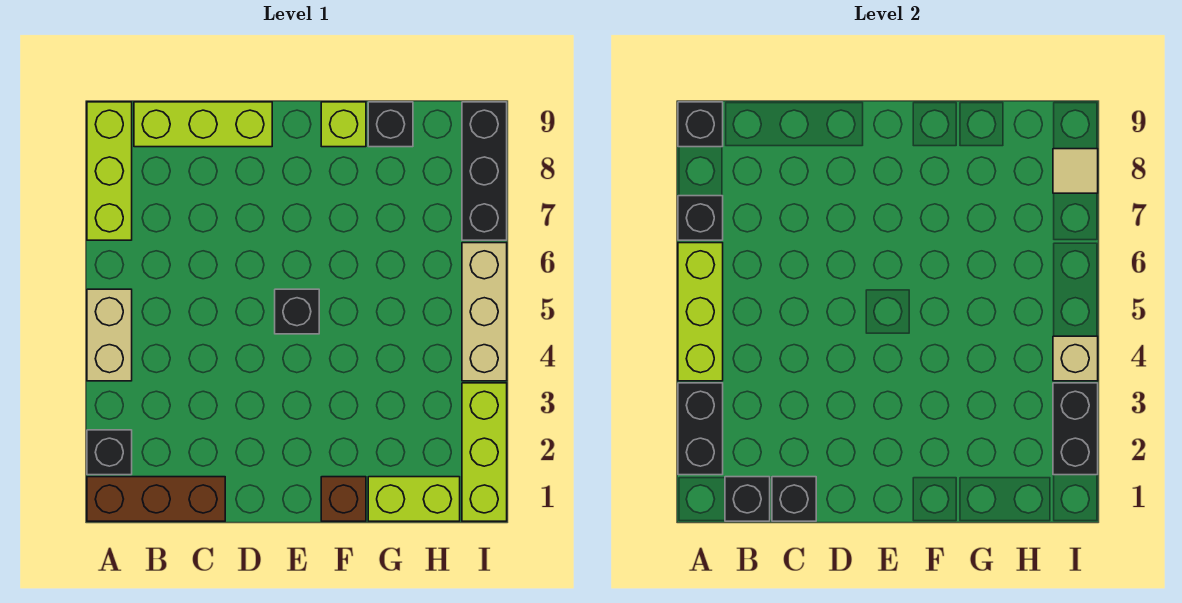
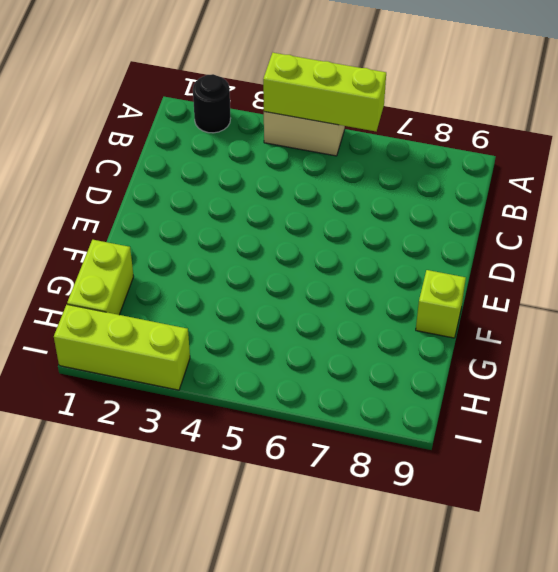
black round brick A2 level 1 -> black brick A2 level 1
none -> brown brick A1:C1 level 1
none -> lime brick A7:A9 level 1
none -> lime brick B9:D9 level 1

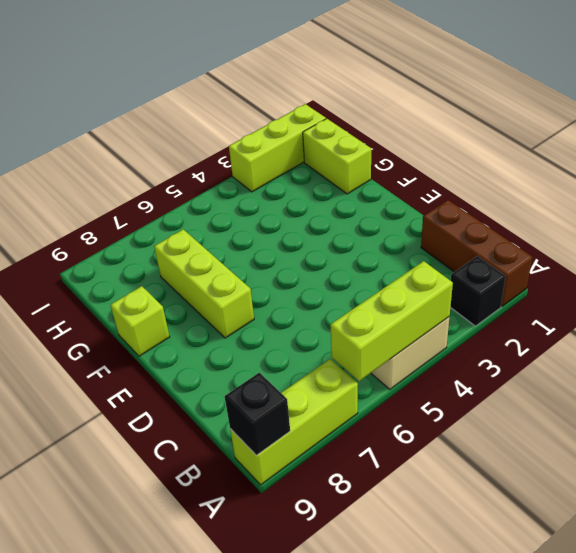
lime brick E7:G7 level 1 -> lime brick B9:D9 level 1
none -> black brick E5 level 1
none -> brown brick F1 level 1
none -> black brick G9 level 1

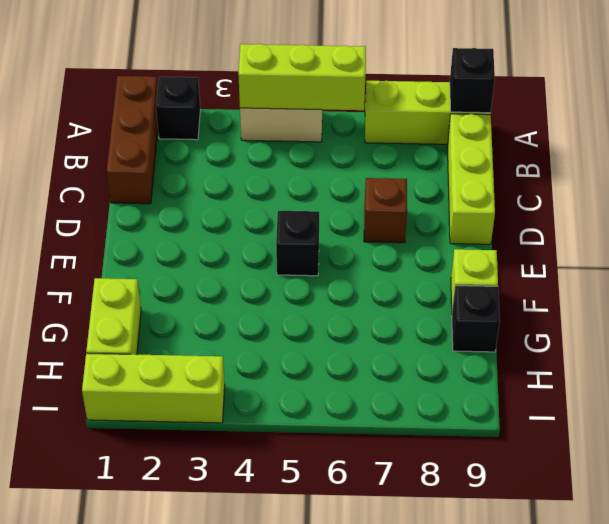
brown brick D7 level 1 -> brown brick F1 level 1
none -> tan brick I4:I6 level 1
none -> black brick I7:I9 level 1
none -> black brick A2:A3 level 2

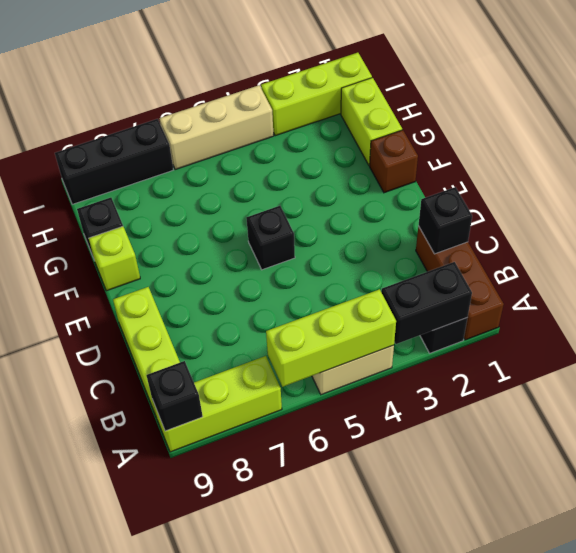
none -> black brick A7 level 2
none -> black brick B1 level 2
none -> black brick I2:I3 level 2

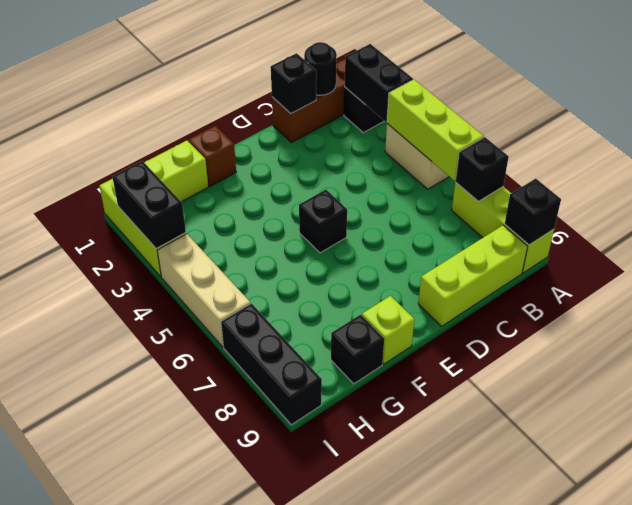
black round brick B1 level 2 -> black brick B1 level 2
none -> tan brick I4 level 2
none -> tan tile I8 level 2

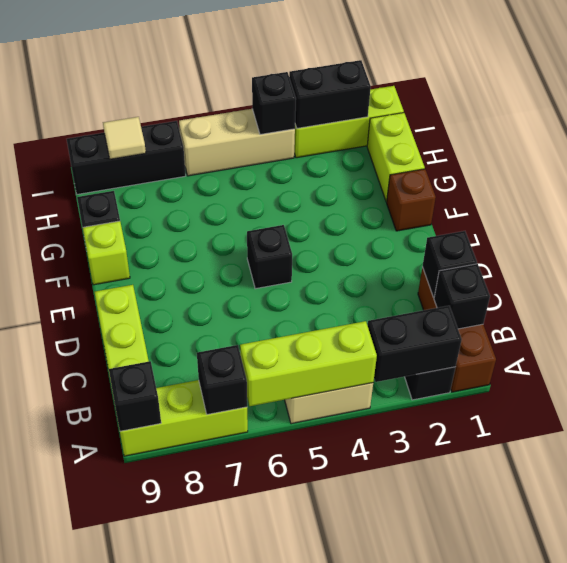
black brick I4 level 2 -> tan brick I4 level 2

